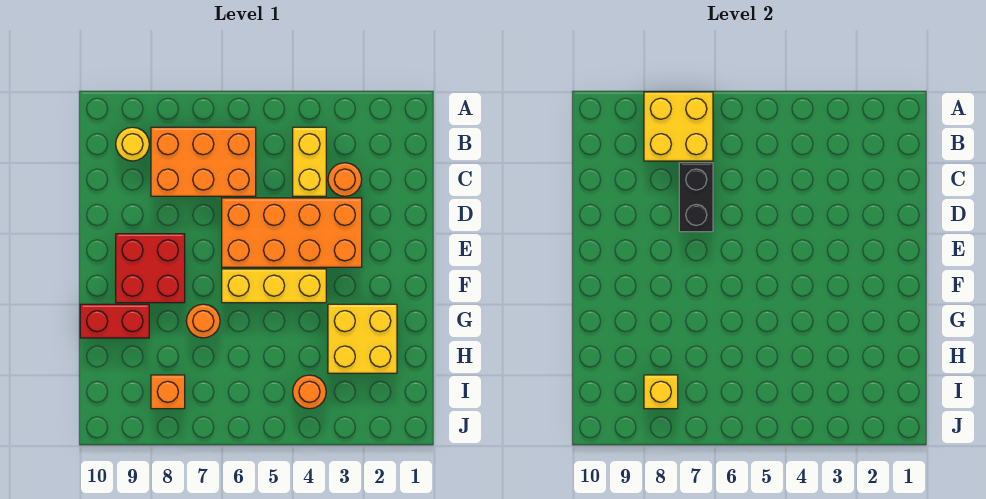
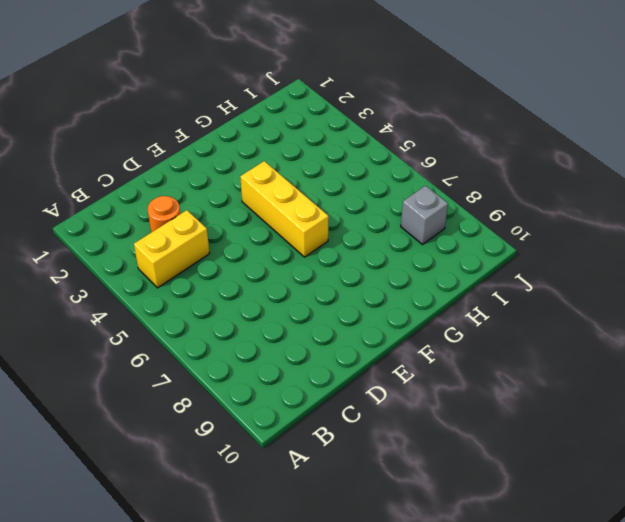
grey brick I8 level 1 -> orange brick I8 level 1
none -> orange brick B6:C8 level 1
none -> yellow round brick B9 level 1
none -> orange brick D3:E6 level 1

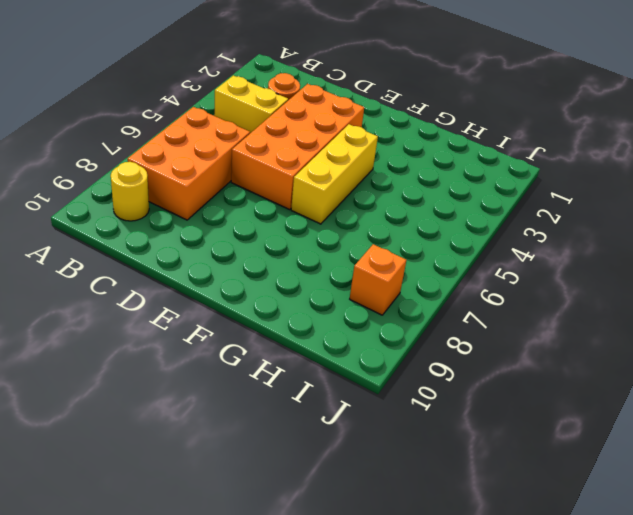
none -> red brick E8:F9 level 1
none -> yellow brick G2:H3 level 1
none -> orange round brick G7 level 1

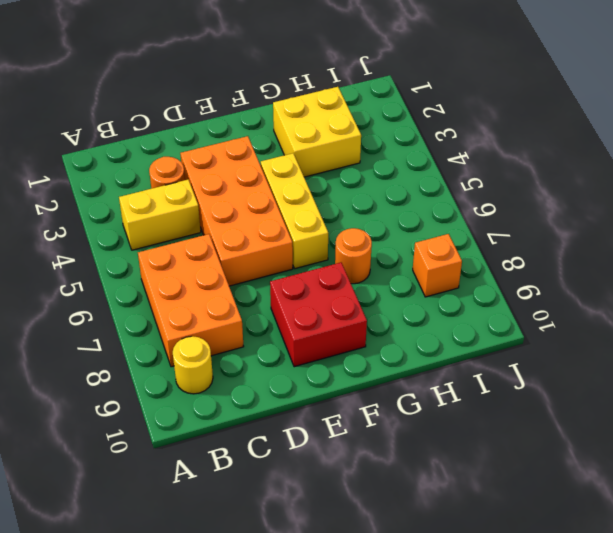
none -> red brick G9:G10 level 1
none -> orange round brick I4 level 1
none -> yellow brick A7:B8 level 2

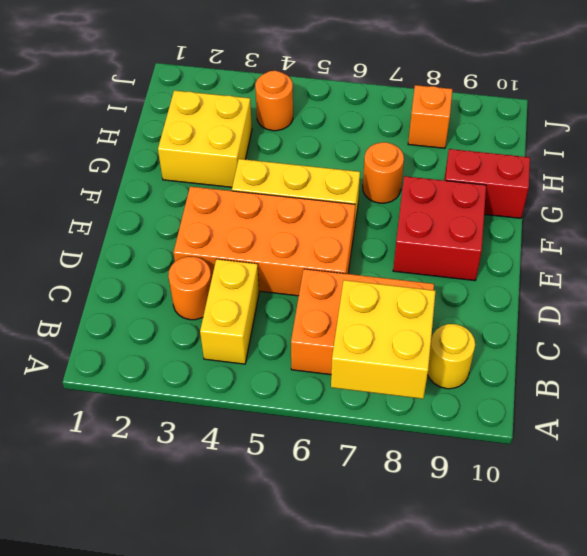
none -> black brick C7:D7 level 2
none -> yellow brick I8 level 2

